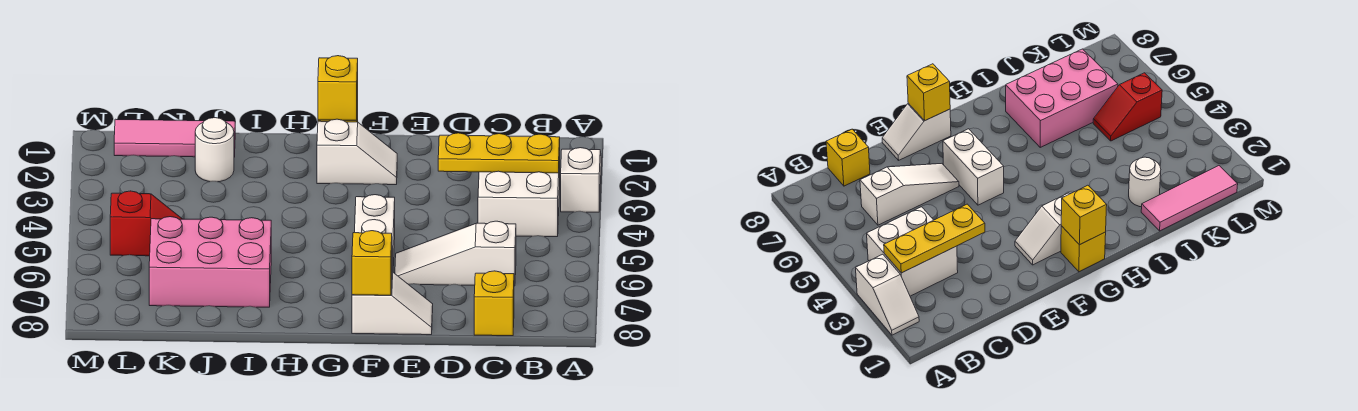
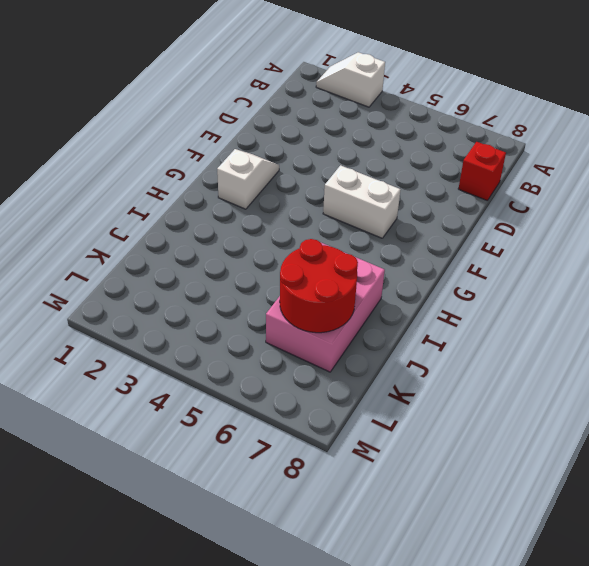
red brick C8 level 1 -> yellow brick C8 level 1
red round brick J6:K7 level 2 -> none
none -> white brick B3:C4 level 1
none -> white slope C6:E6 level 1 top C
none -> white slope E8:F8 level 1 top F

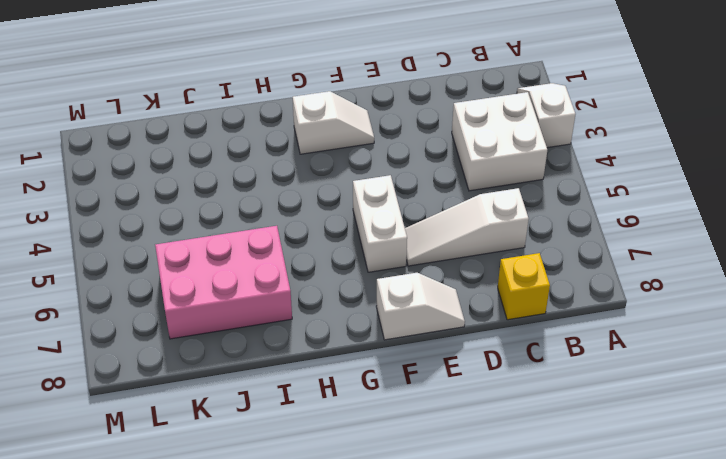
none -> yellow brick G1 level 1
none -> pink tile J1:L1 level 1
none -> white round brick J2 level 1

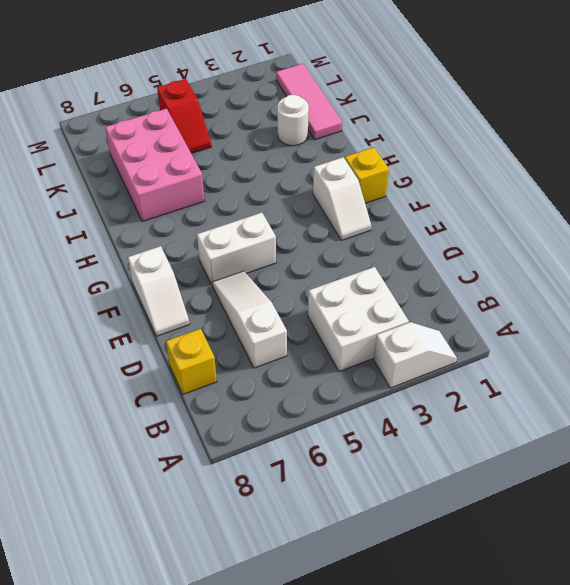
none -> yellow plate B3:D3 level 2
none -> yellow brick F8 level 2
none -> yellow brick G1 level 2

